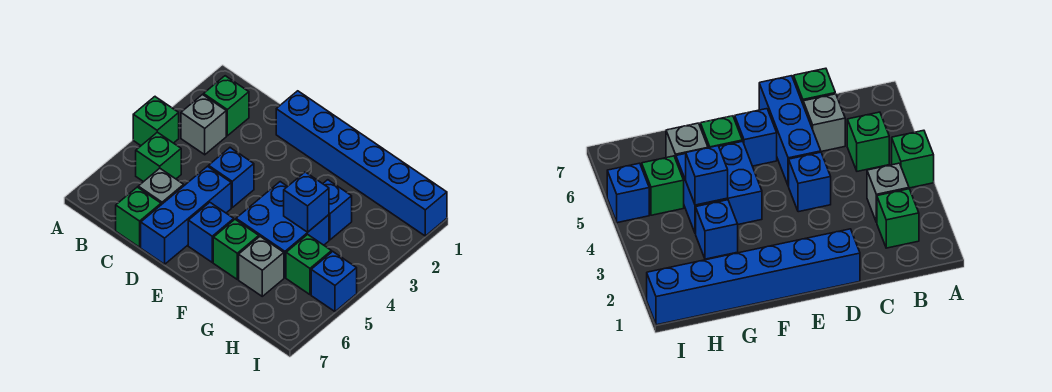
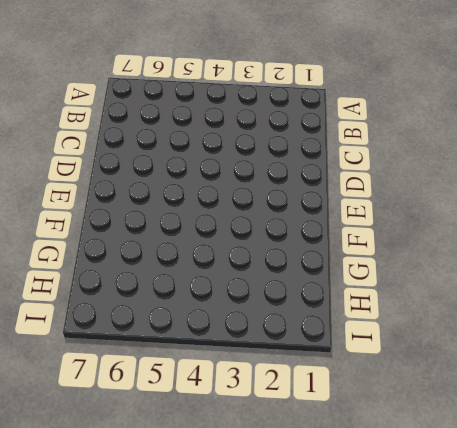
none -> green brick A4 level 1
none -> green brick B2 level 1
none -> grey brick B3 level 1

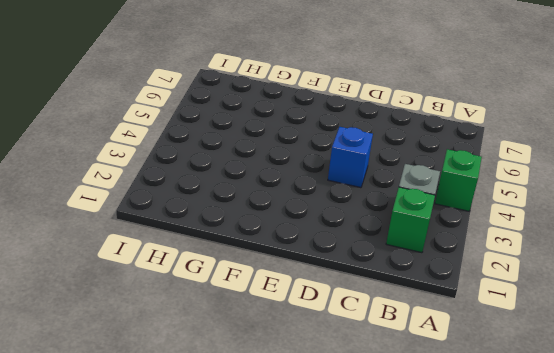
none -> green brick B5 level 1
none -> grey brick C6 level 1
none -> green brick C7 level 1

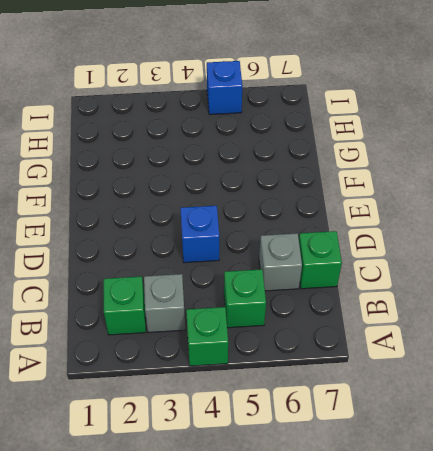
none -> blue brick D1:I1 level 1
none -> blue brick D5:D7 level 1
none -> blue brick E6 level 1

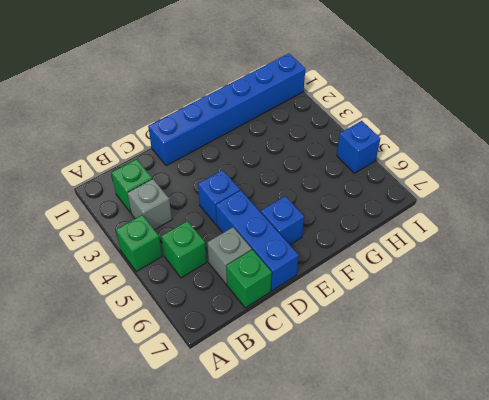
none -> blue brick F4:G5 level 1
none -> green brick F6 level 1
none -> blue brick G3 level 1

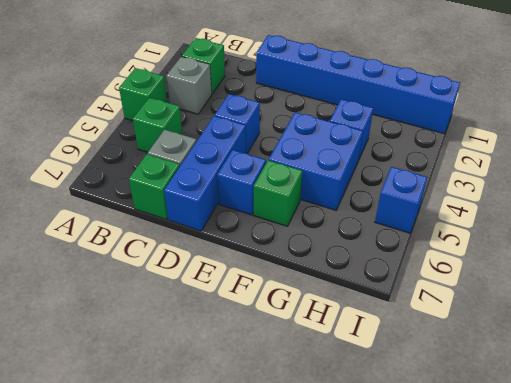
none -> grey brick G6 level 1
none -> green brick H5 level 1
none -> blue brick G4 level 2

